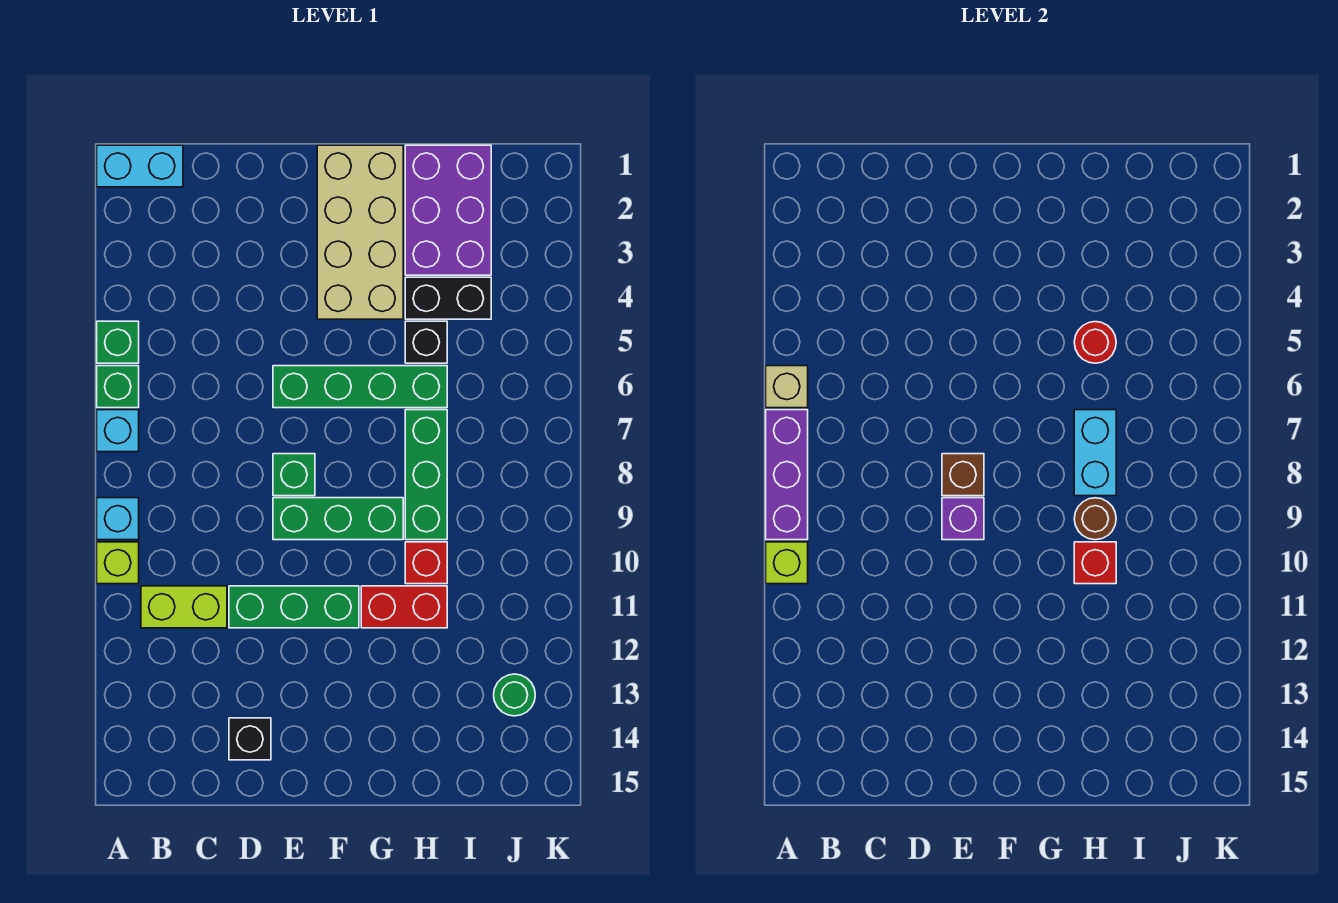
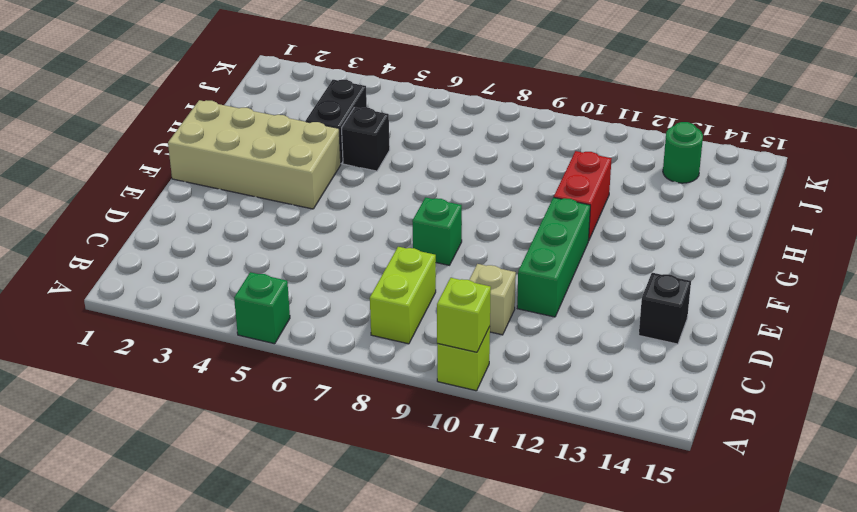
lime brick B8:C8 level 1 -> lime brick B11:C11 level 1
tan brick C10 level 1 -> tan brick A6 level 2
none -> cyan brick A1:B1 level 1
none -> green brick A6 level 1
none -> cyan brick A7 level 1

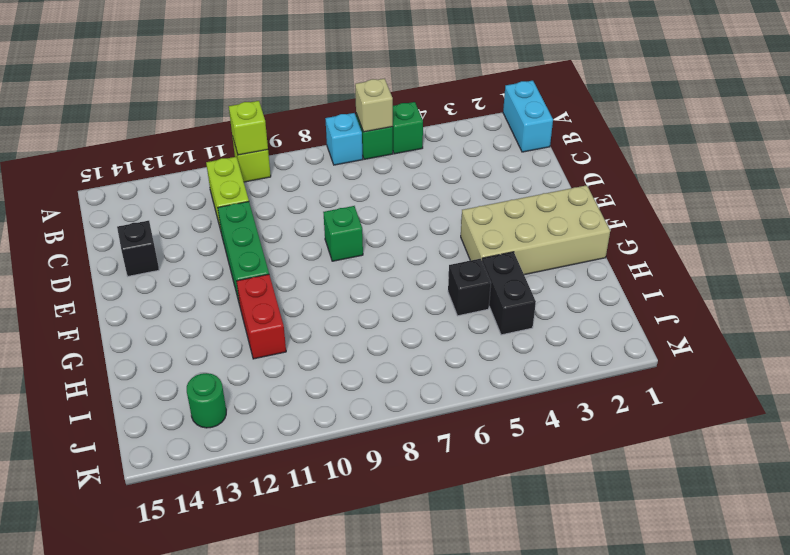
none -> cyan brick A9 level 1
none -> green brick E6:H6 level 1
none -> green brick E9:G9 level 1

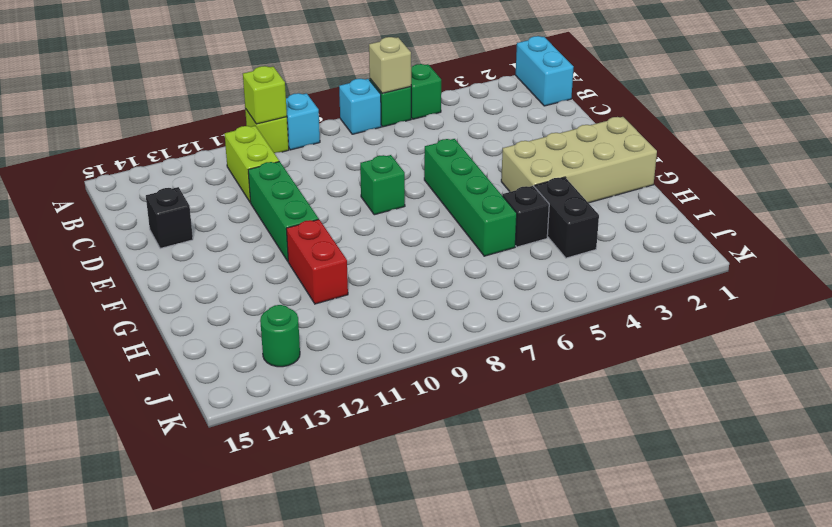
none -> green brick E9:G9 level 1
none -> purple brick H1:I3 level 1
none -> green brick H7:H9 level 1

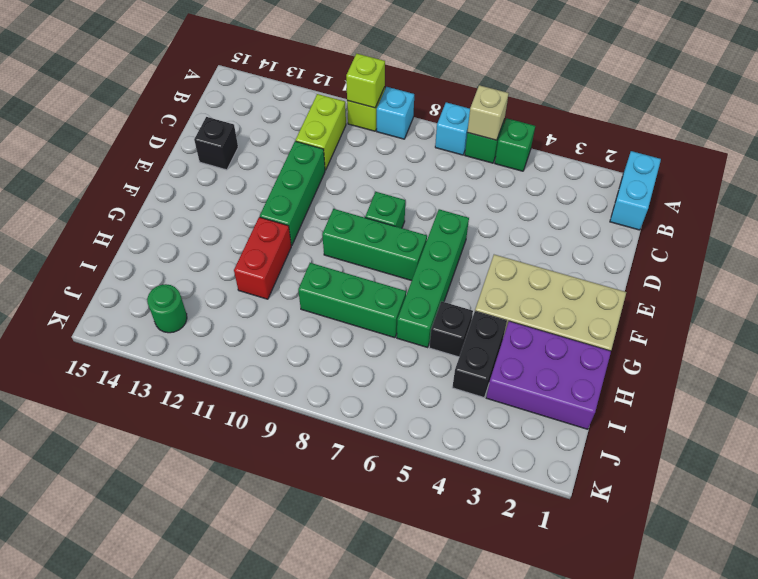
green brick F7:F9 level 1 -> green brick E9:G9 level 1
none -> red brick H10 level 1
none -> purple brick A7:A9 level 2
none -> brown brick E8 level 2

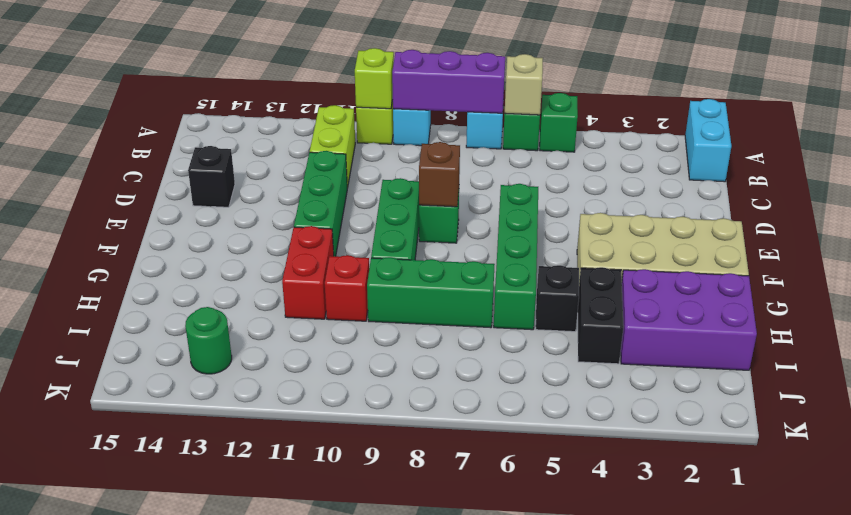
none -> purple brick E9 level 2
none -> red round brick H5 level 2
none -> cyan brick H7:H8 level 2

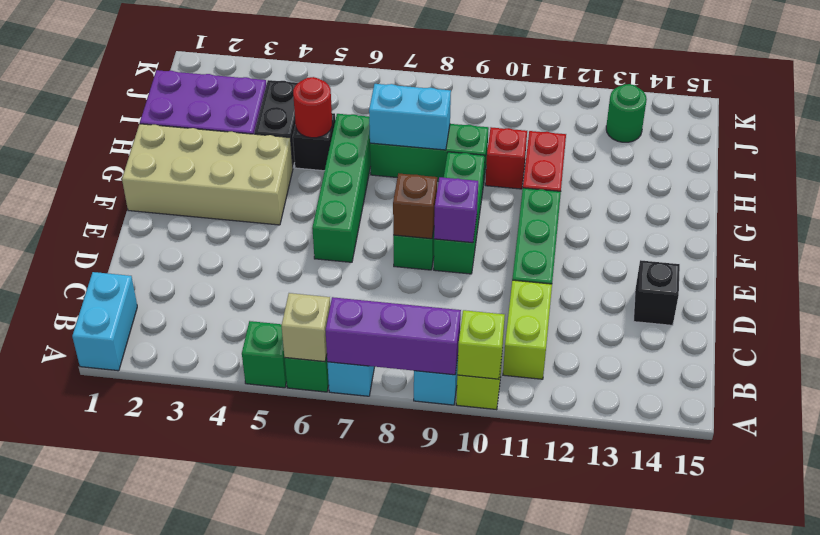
none -> brown round brick H9 level 2
none -> red brick H10 level 2

